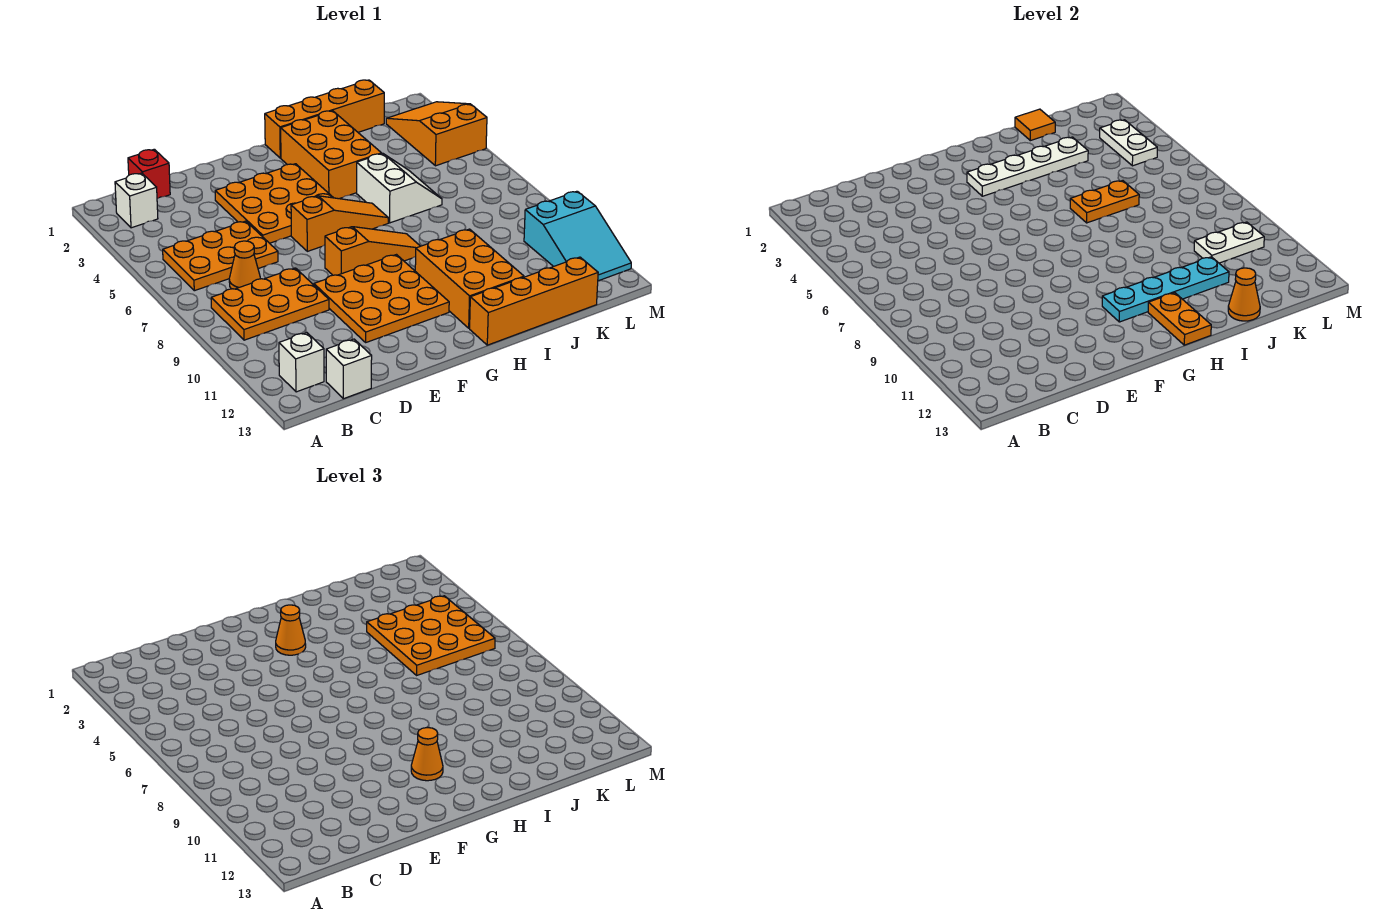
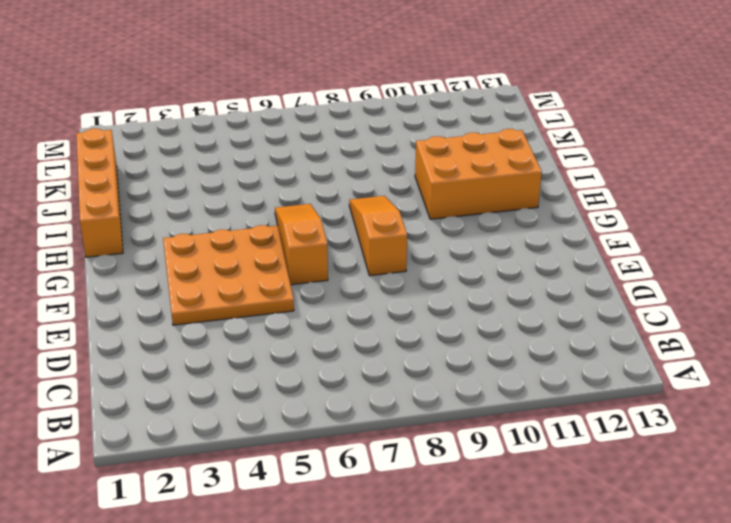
none -> white brick B2 level 1
none -> orange plate B5:D6 level 1
none -> orange plate B8:D9 level 1

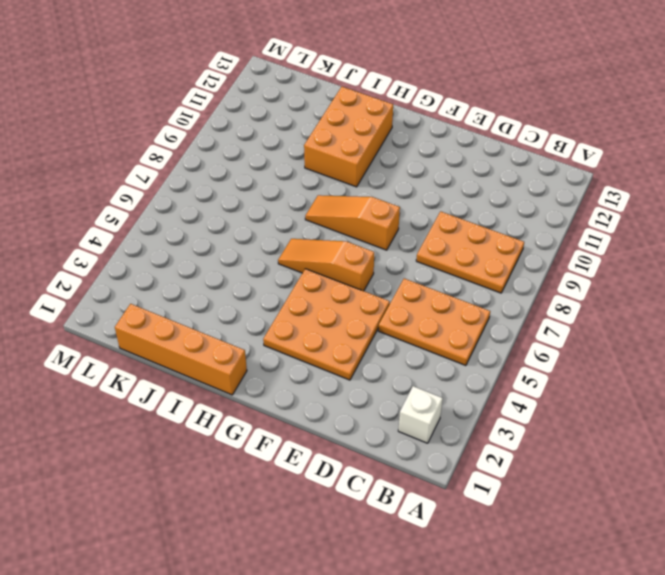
none -> white brick B12 level 1
none -> red brick C1 level 1
none -> orange cone C7 level 1

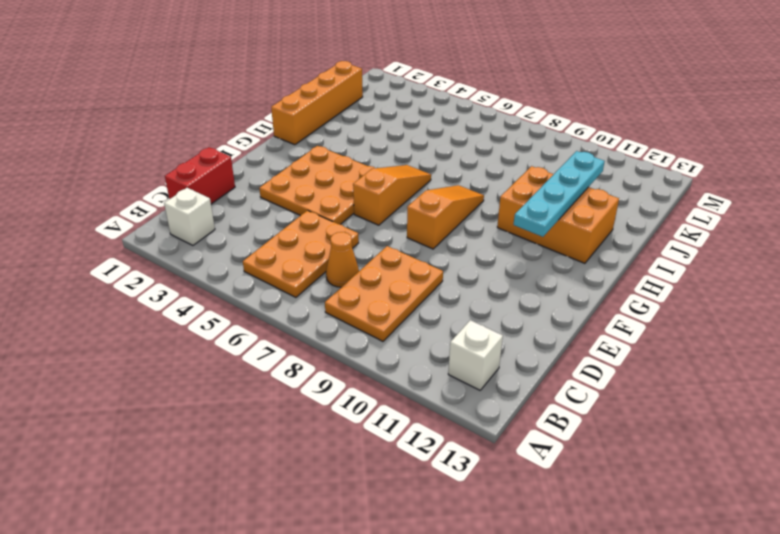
red brick C1:D1 level 1 -> red brick C1 level 1
none -> white brick C13 level 1
none -> orange plate E9:G11 level 1
none -> orange brick H2:I4 level 1

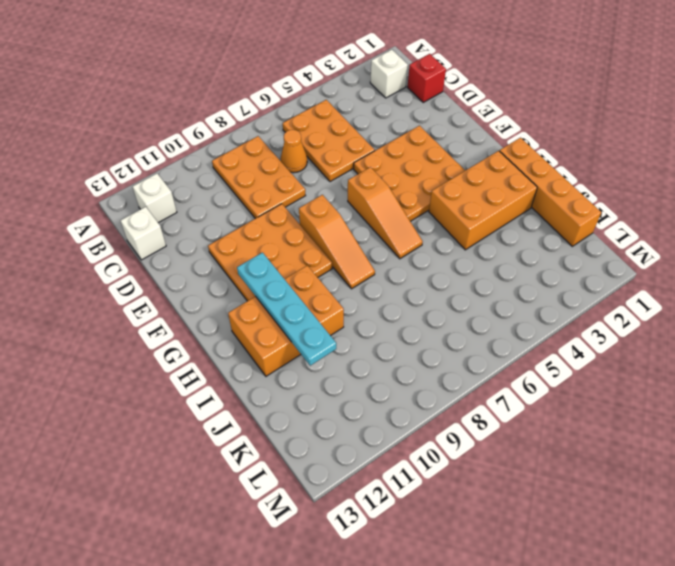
none -> orange brick H13:K13 level 1
none -> white slope I5:J6 level 1 top I
none -> orange slope L2:M4 level 1 top 4

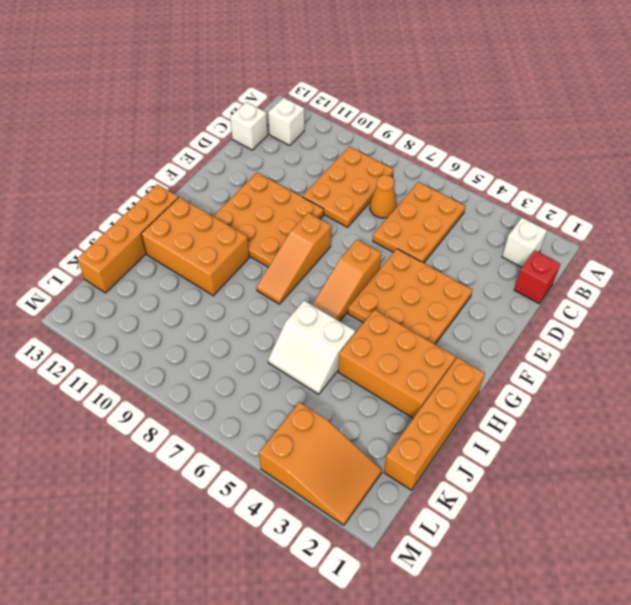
none -> cyan slope L10:M12 level 1 top 10
none -> white plate G3:J3 level 2
none -> cyan plate G11:J11 level 2

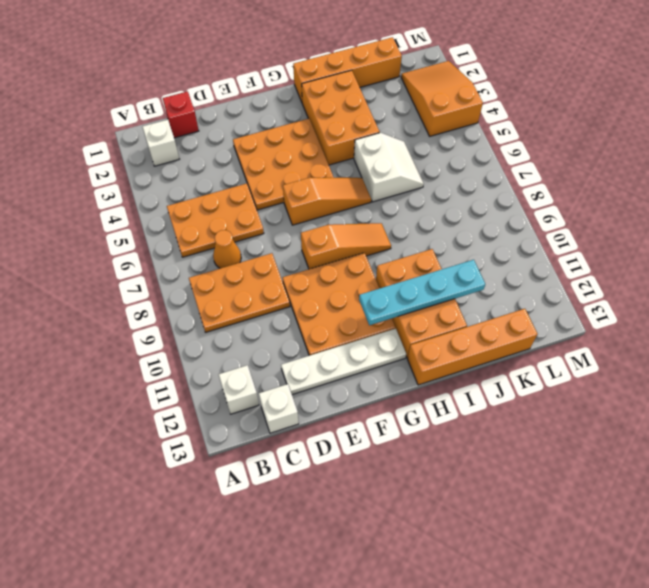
white plate D12:G12 level 1 -> white plate G3:J3 level 2
none -> cyan slope L10:M12 level 1 top 10
none -> orange plate H12:H13 level 2
none -> orange plate I6:J6 level 2

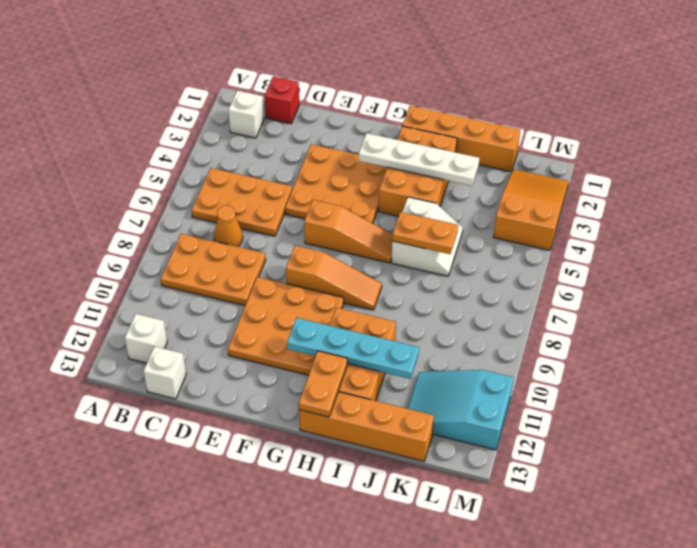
cyan slope K11:M12 level 1 top M -> cyan slope L10:M12 level 1 top 10
none -> orange tile J1 level 2
none -> orange cone J13 level 2
none -> white plate K10:L10 level 2

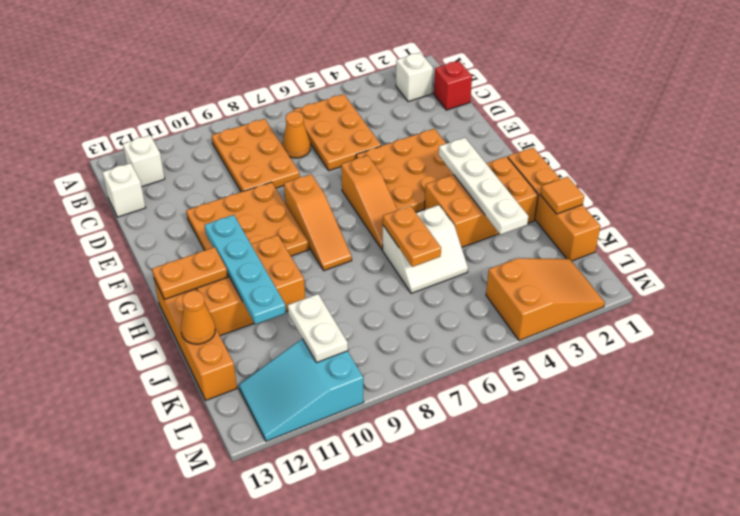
none -> white plate L3:L4 level 2
none -> orange cone G3 level 3
none -> orange cone G11 level 3

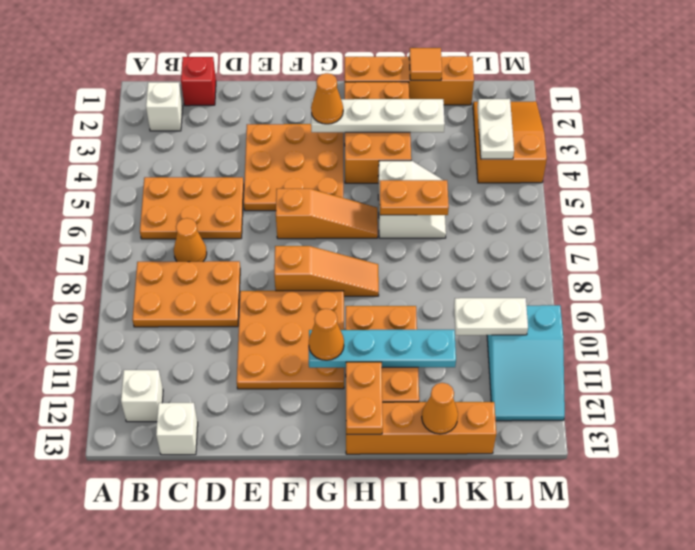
none -> orange plate J4:L6 level 3

